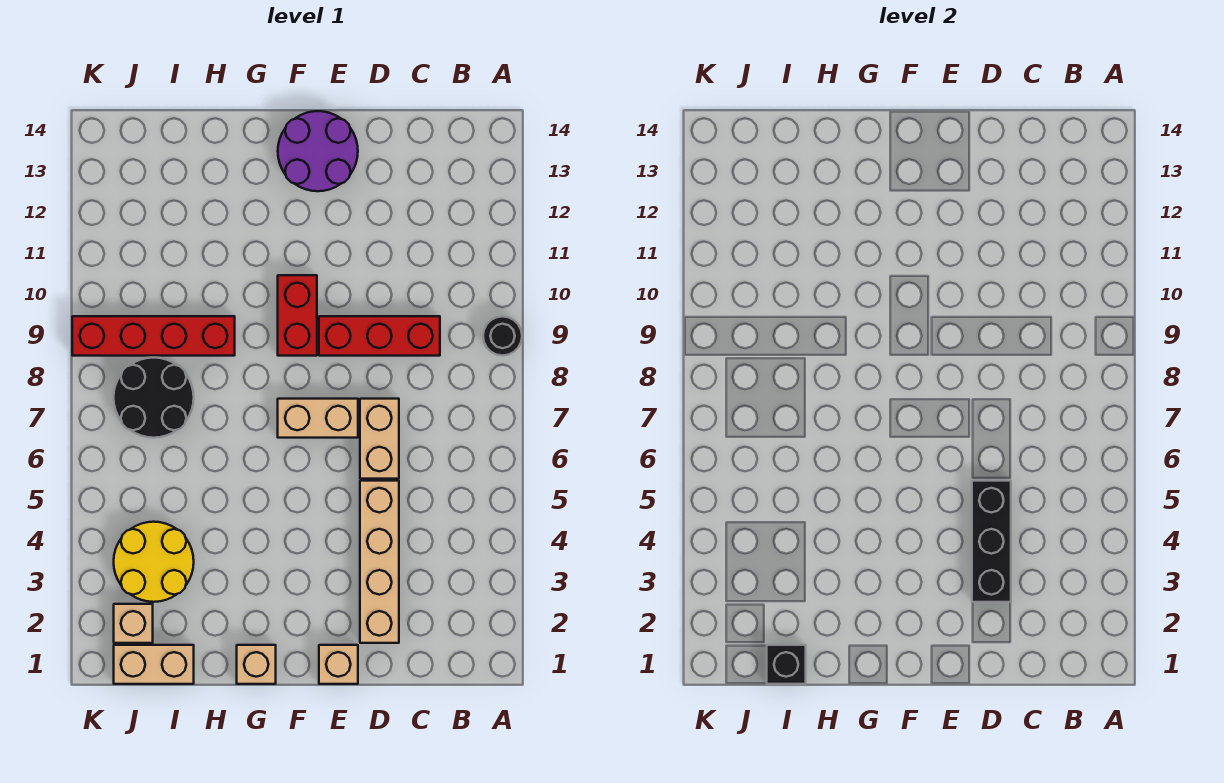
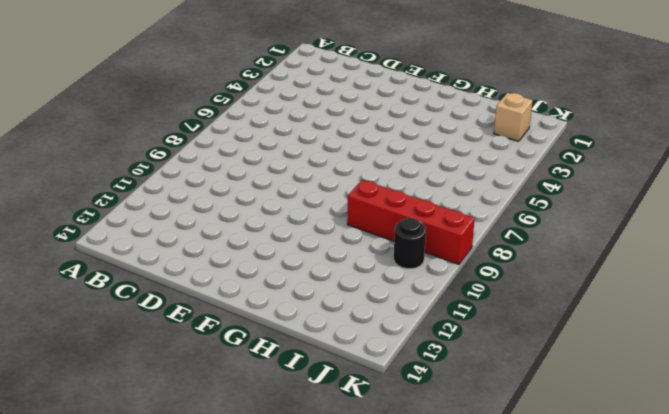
black round brick J10 level 1 -> black round brick A9 level 1
none -> red brick C9:E9 level 1
none -> tan brick D2:D5 level 1
none -> tan brick D6:D7 level 1

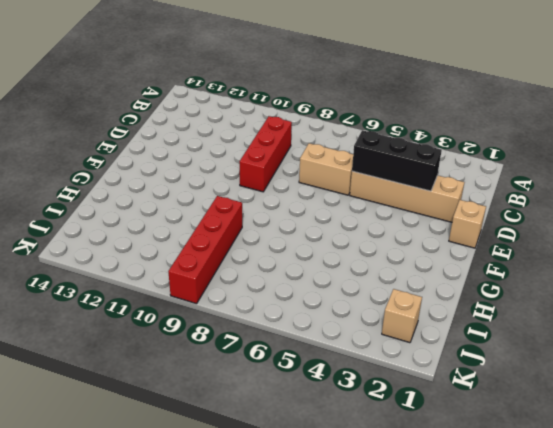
none -> black round brick A9 level 1
none -> tan brick E7:F7 level 1
none -> purple round brick E13:F14 level 1

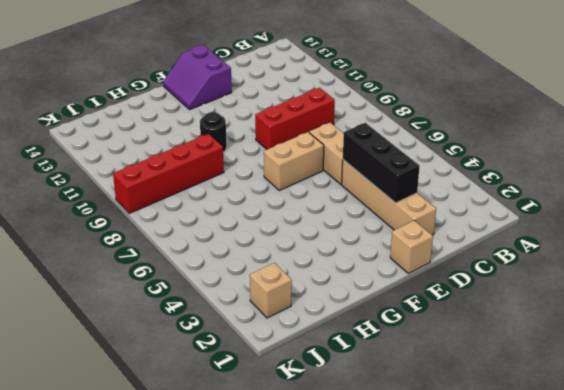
purple slope E13:F14 level 1 top E -> purple round brick E13:F14 level 1
black round brick G10 level 1 -> black round brick A9 level 1
none -> red brick F9:F10 level 1
none -> tan brick G1 level 1
none -> tan brick I1:J1 level 1

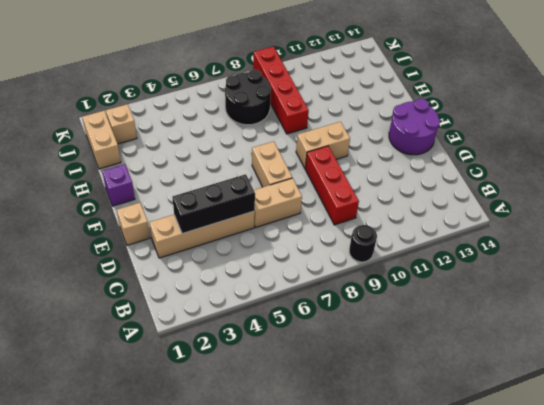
tan brick F9:F10 level 1 -> red brick F9:F10 level 1
purple brick G1 level 1 -> tan brick G1 level 1
none -> yellow round brick I3:J4 level 1
none -> black brick I1 level 2

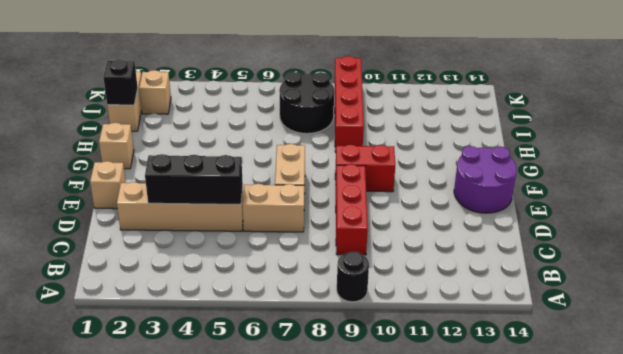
none -> yellow round brick I3:J4 level 1

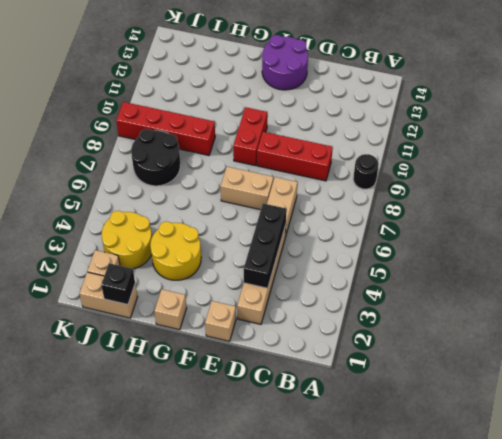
yellow round brick G3:H4 level 1 -> none

